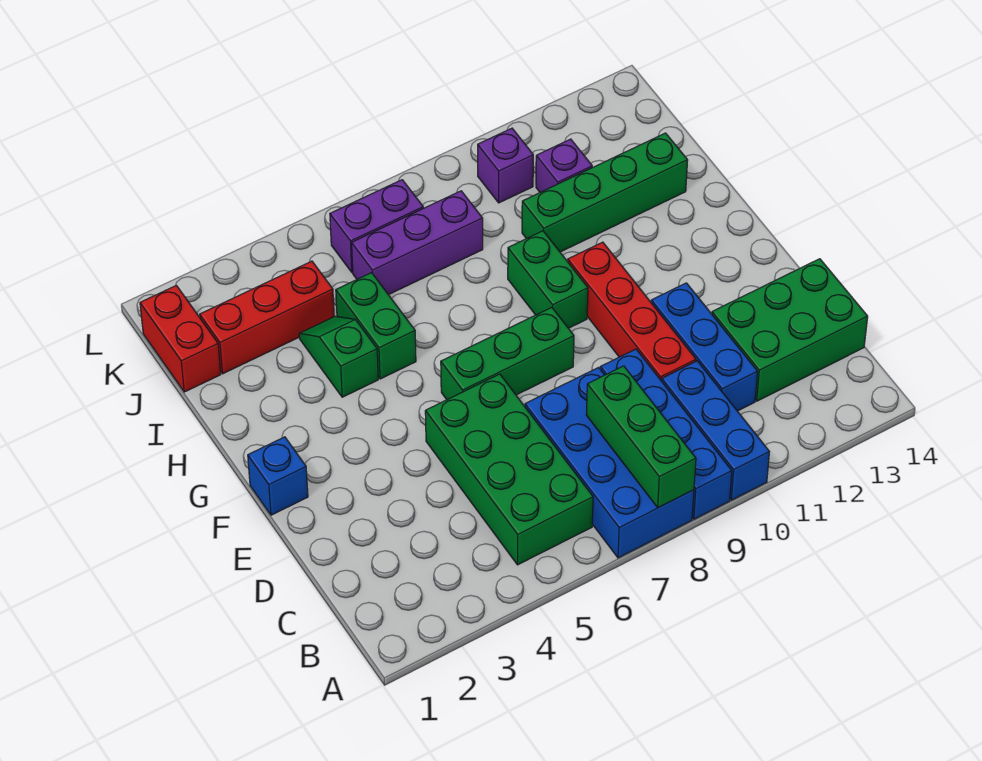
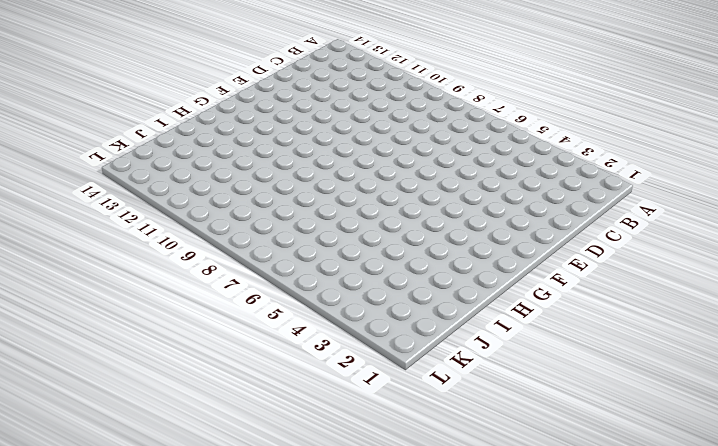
none -> blue brick A7:D8 level 1
none -> blue brick A9:D9 level 1
none -> blue brick A10:C10 level 1

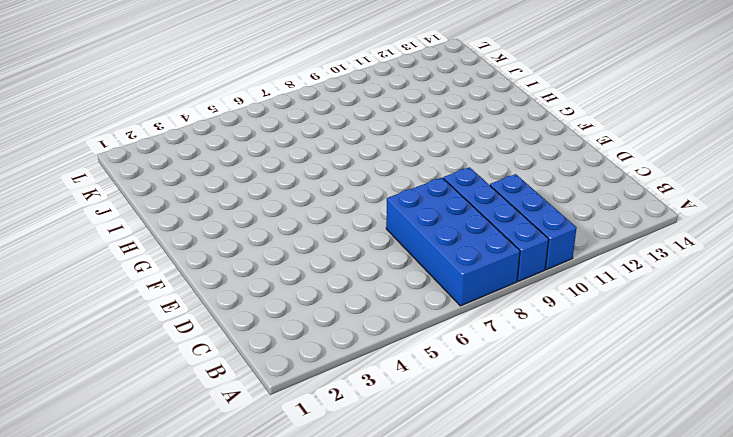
none -> green brick B5:E6 level 1
none -> blue brick C11:E11 level 1
none -> green brick C12:D14 level 1

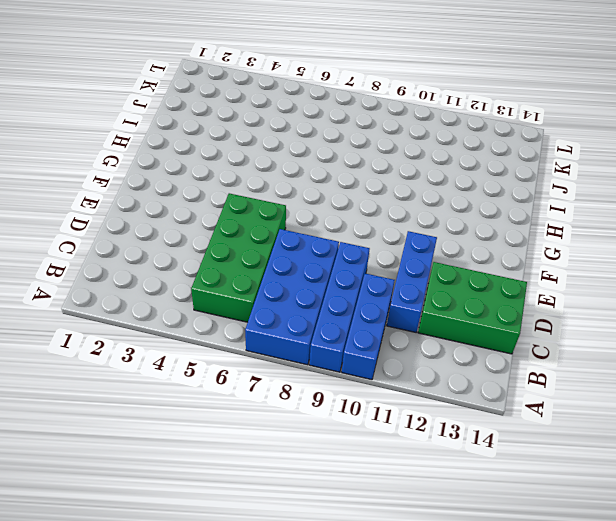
none -> red brick D10:G10 level 1
none -> blue brick F1 level 1
none -> green brick F6:F8 level 1

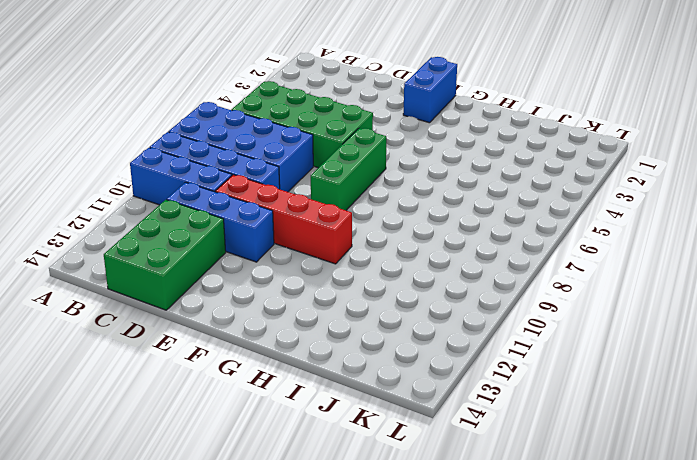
blue brick F1:F2 level 1 -> blue brick F1 level 1
none -> green brick G9:H9 level 1
none -> green slope H4:I4 level 1 top H
none -> green brick H5:I5 level 1

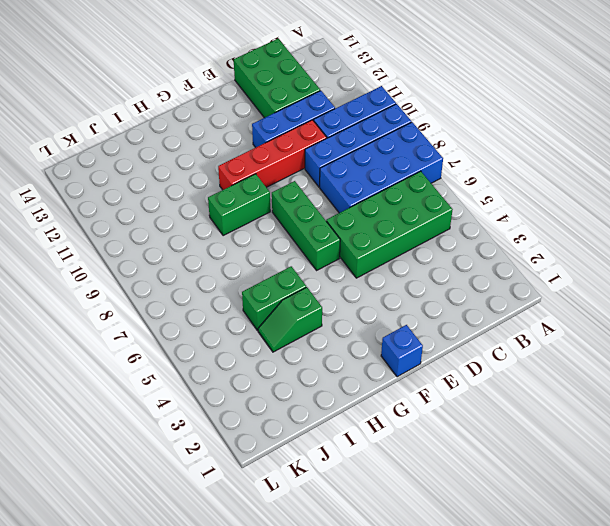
none -> green brick I10:I13 level 1
none -> red brick J1:K1 level 1
none -> red brick J2:J4 level 1

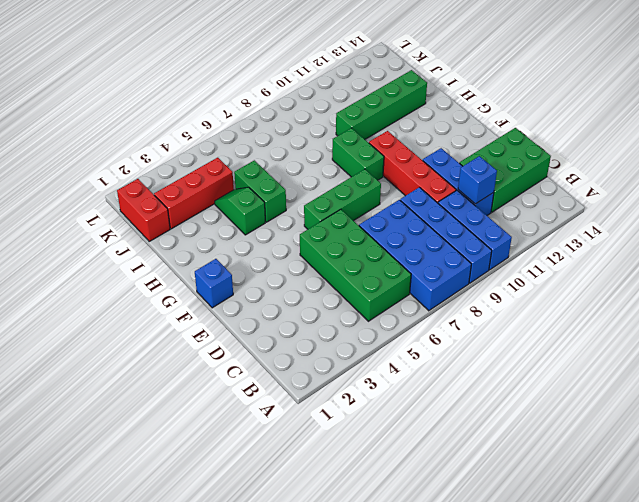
blue brick C11 level 2 -> none
none -> purple brick J6:J8 level 1
none -> purple brick J11 level 1
none -> purple brick K6:K7 level 1

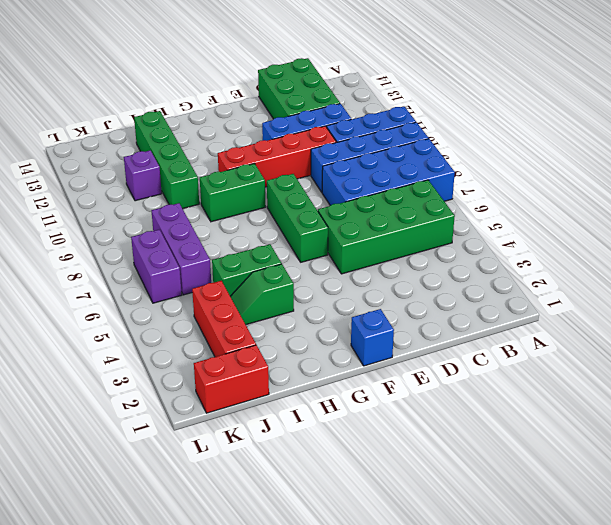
none -> purple brick K10 level 1
none -> green brick A8:C8 level 2

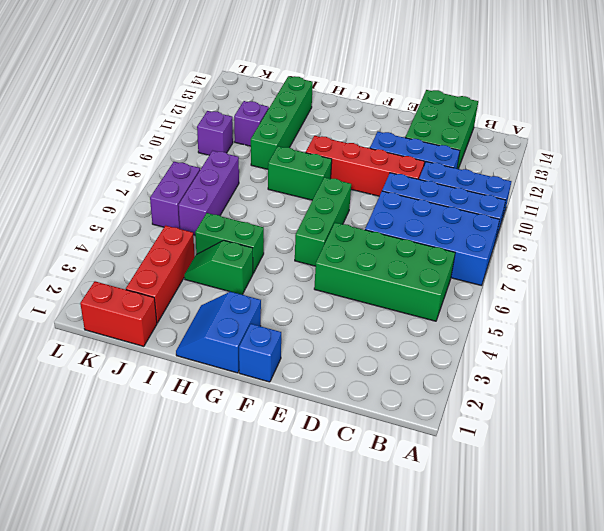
blue slope G1:H2 level 1 top G -> none
none -> green brick A8:C8 level 2

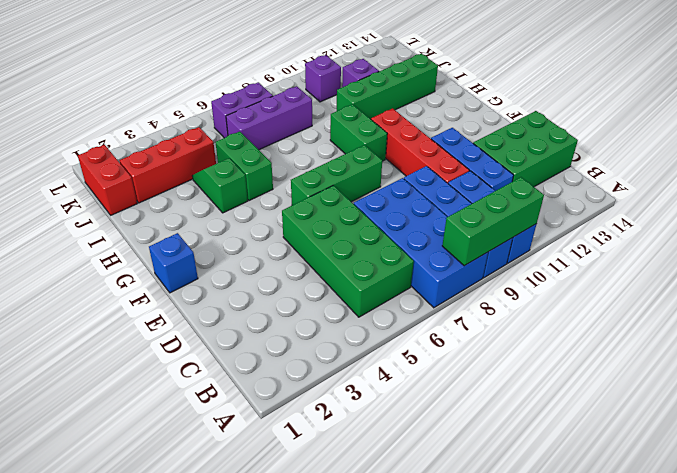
green brick A8:A10 level 2 -> green brick A8:C8 level 2

